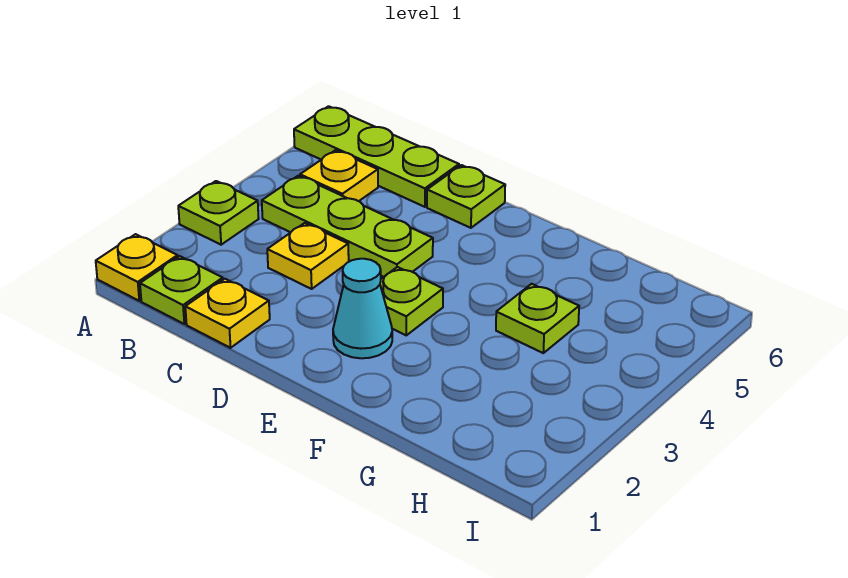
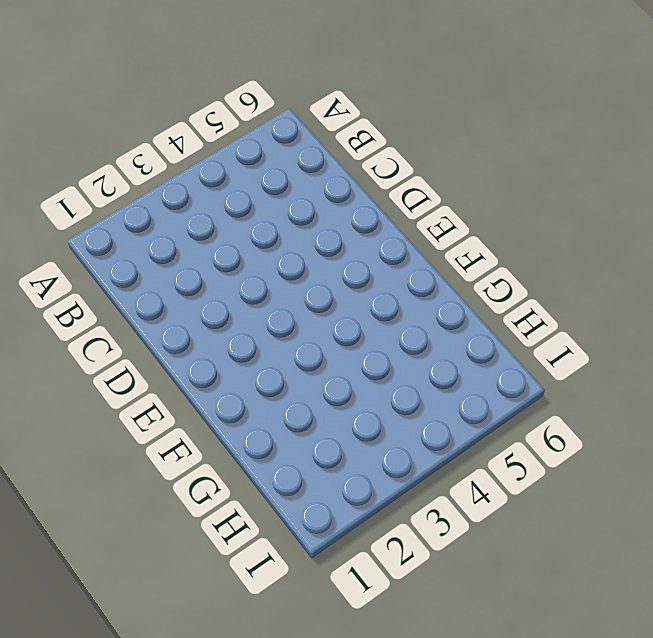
none -> yellow plate A1 level 1
none -> lime plate A3 level 1
none -> lime plate A6:C6 level 1

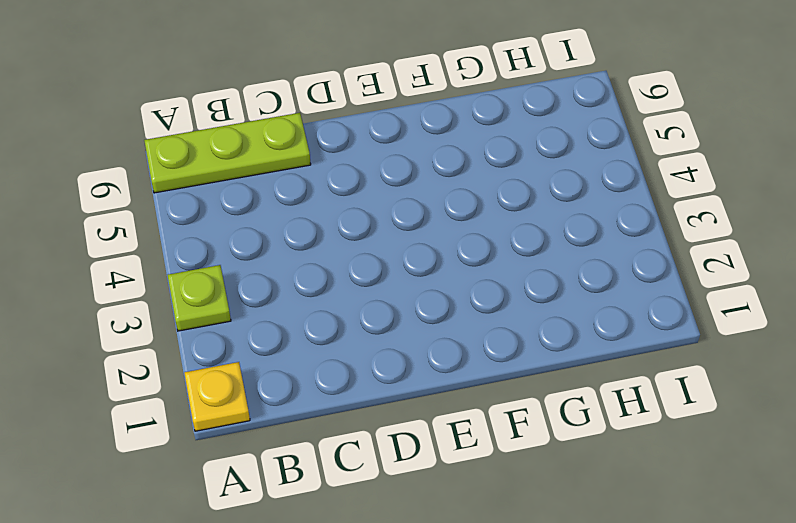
none -> lime plate B1 level 1
none -> lime plate B4:D4 level 1
none -> yellow plate B5 level 1

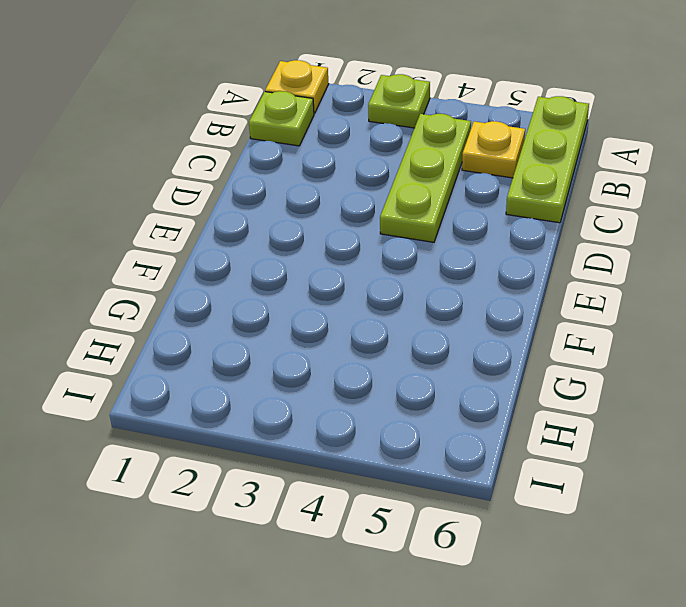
none -> yellow plate C1 level 1
none -> yellow plate C3 level 1
none -> lime plate D6 level 1

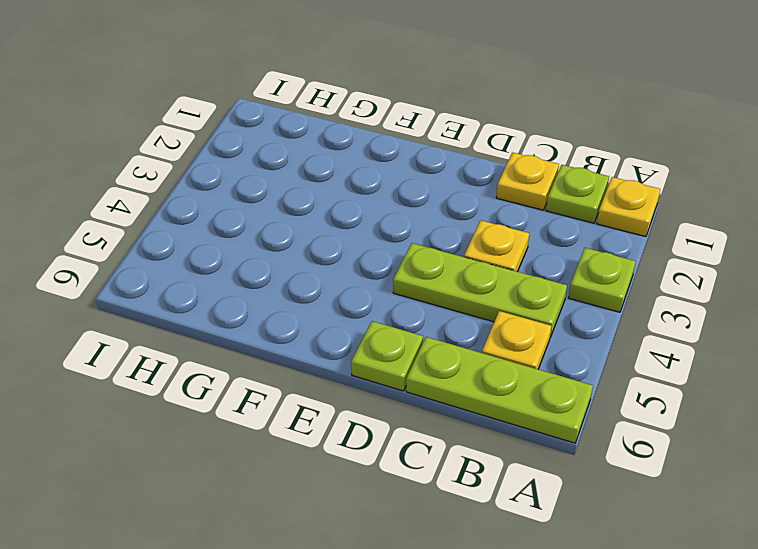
none -> cyan cone E2 level 1
none -> lime plate E3 level 1
none -> lime plate G4 level 1

